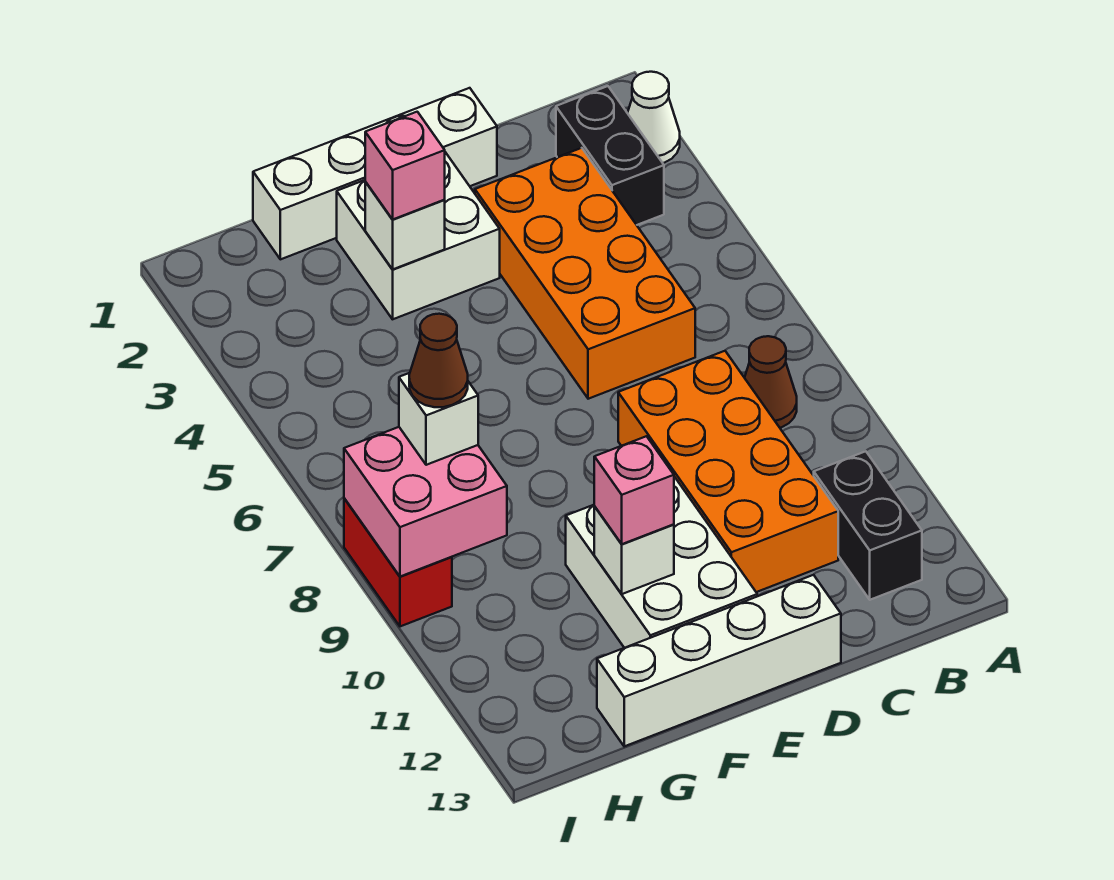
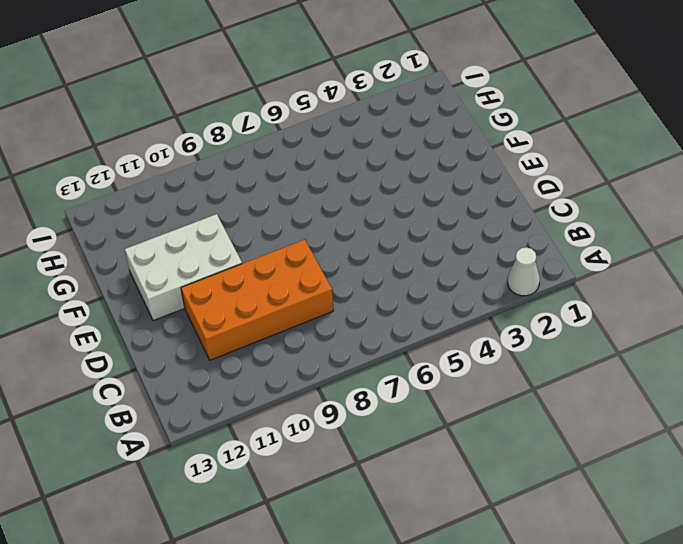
none -> black brick B2:B3 level 1
none -> brown cone B8 level 1
none -> black brick B11:B12 level 1

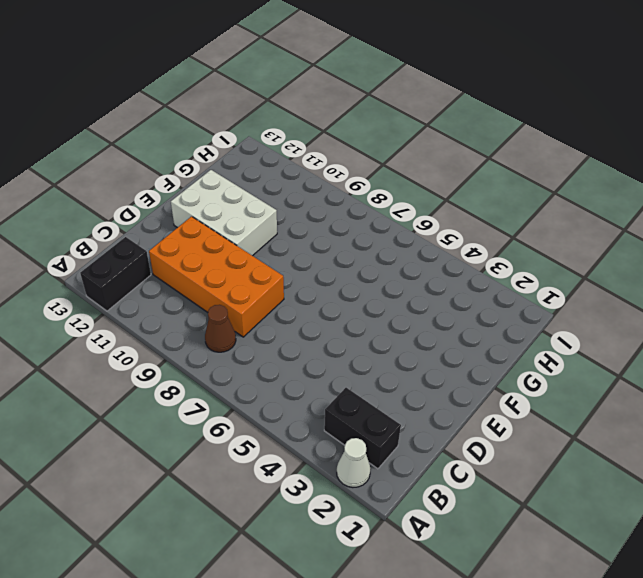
black brick A12:B12 level 1 -> black brick B11:B12 level 1
none -> orange brick C3:D6 level 1
none -> white brick D1:G1 level 1
none -> white brick D13:G13 level 1

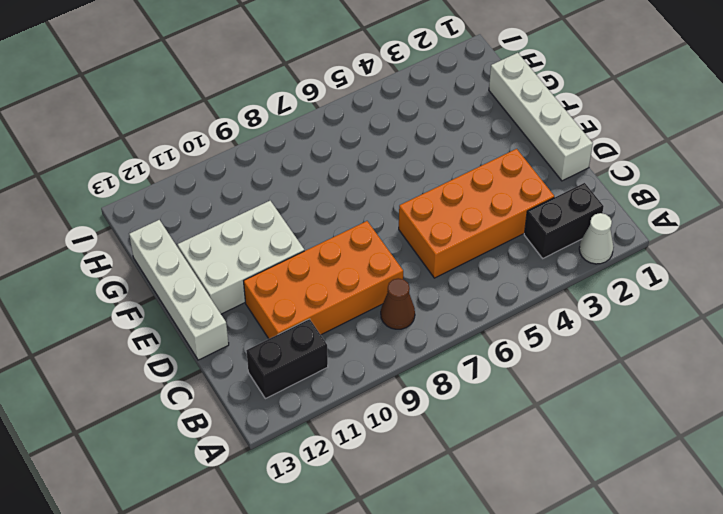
none -> white brick E2:F3 level 1
none -> red brick I8:I9 level 1
none -> white brick F3 level 2

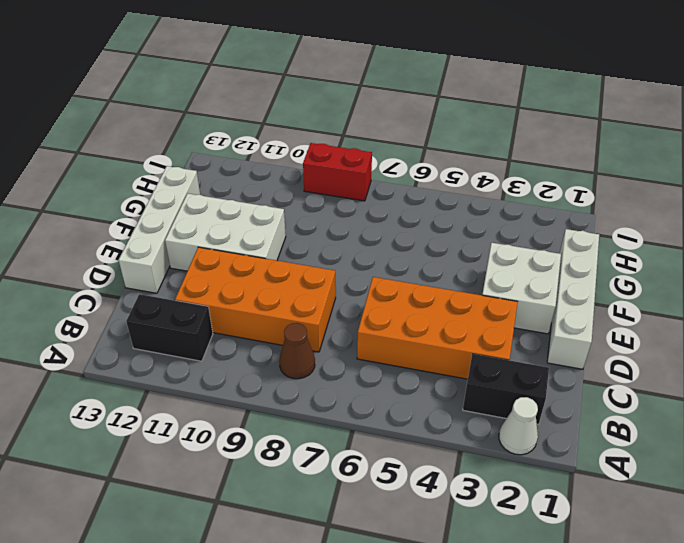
none -> white brick F3 level 2
none -> white brick F11 level 2
none -> pink brick H8:I9 level 2

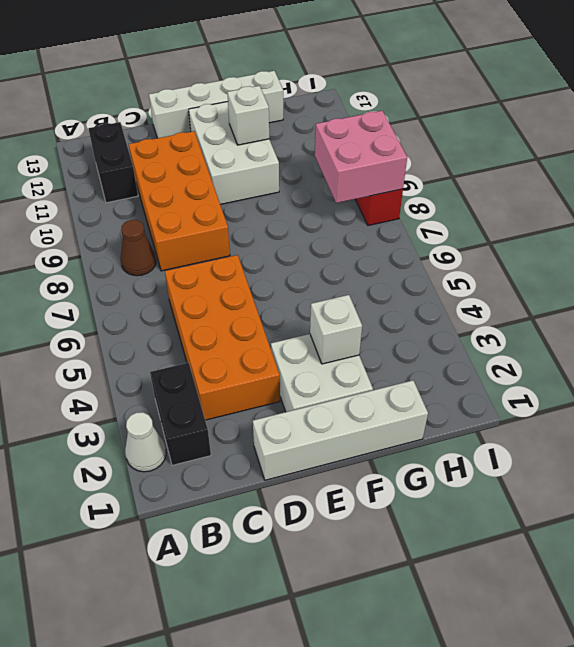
none -> pink brick F3 level 3
none -> pink brick F11 level 3
none -> white brick H8 level 3

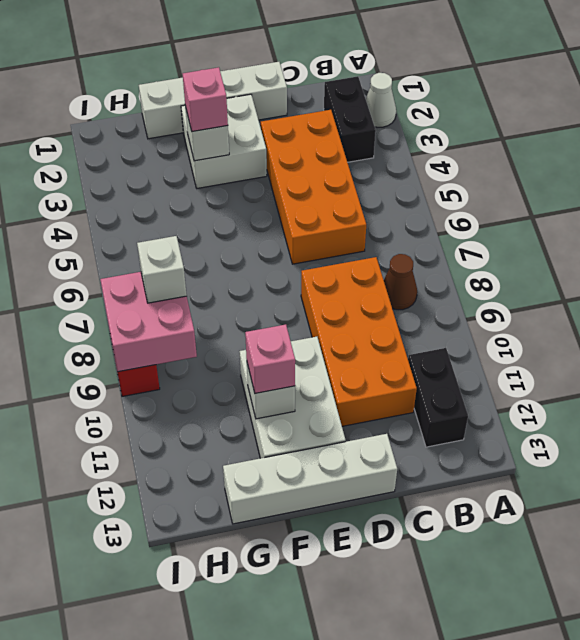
none -> brown cone H8 level 4

